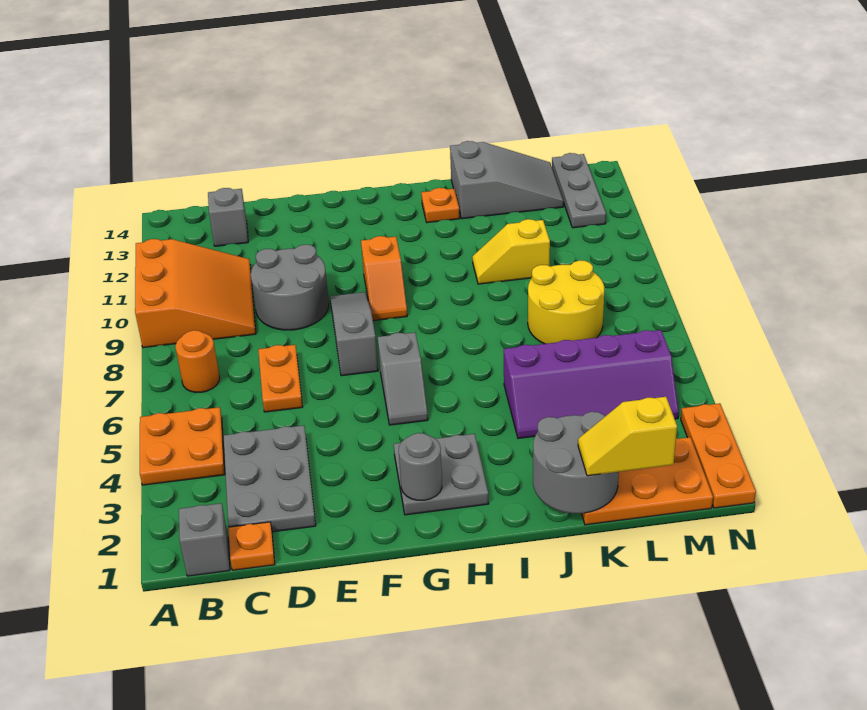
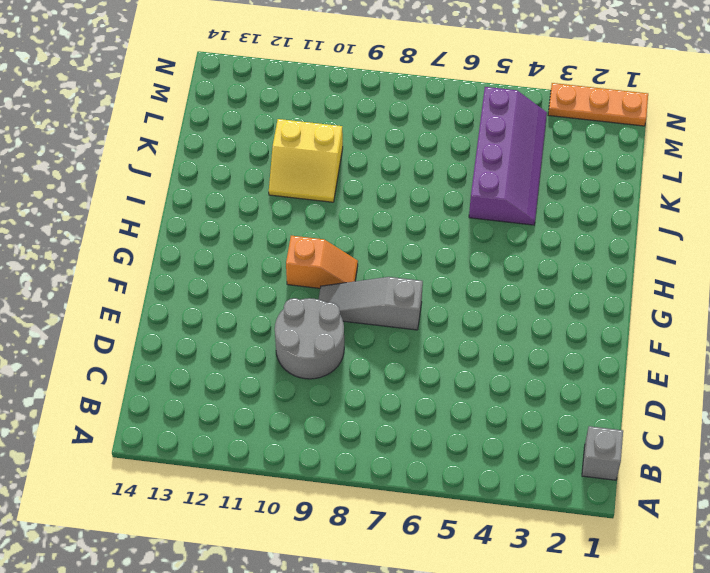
yellow slope J10:K11 level 1 top K -> yellow slope J10:K10 level 1 top K
none -> orange plate A4:B5 level 1
none -> orange slope A9:C11 level 1 top A
none -> orange round brick B7 level 1

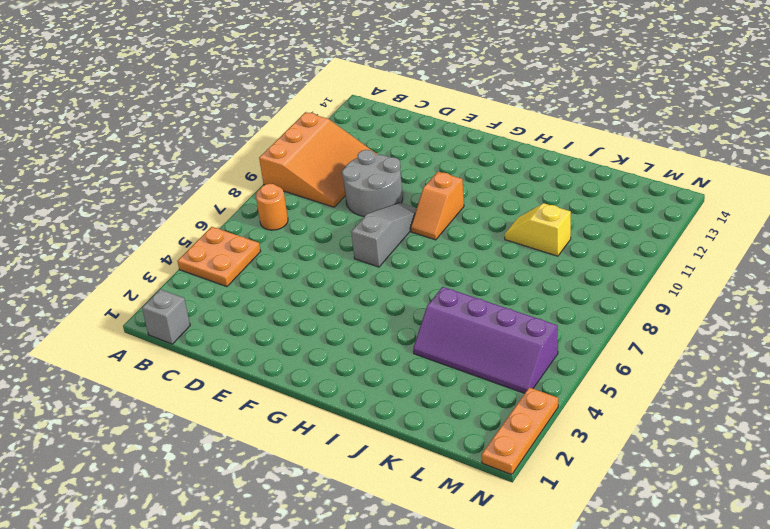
none -> orange plate C1 level 1
none -> grey plate C2:D4 level 1
none -> grey brick C13 level 1

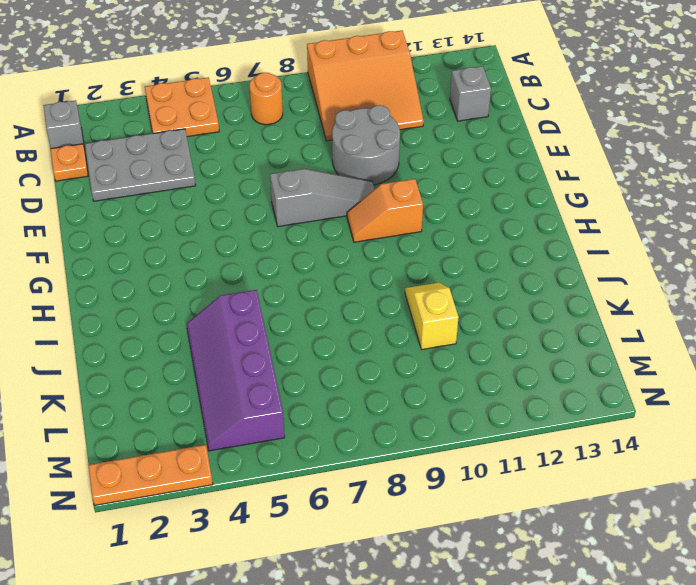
none -> orange plate D6:D7 level 1
none -> grey plate G2:H3 level 1
none -> grey slope G5:G6 level 1 top 6

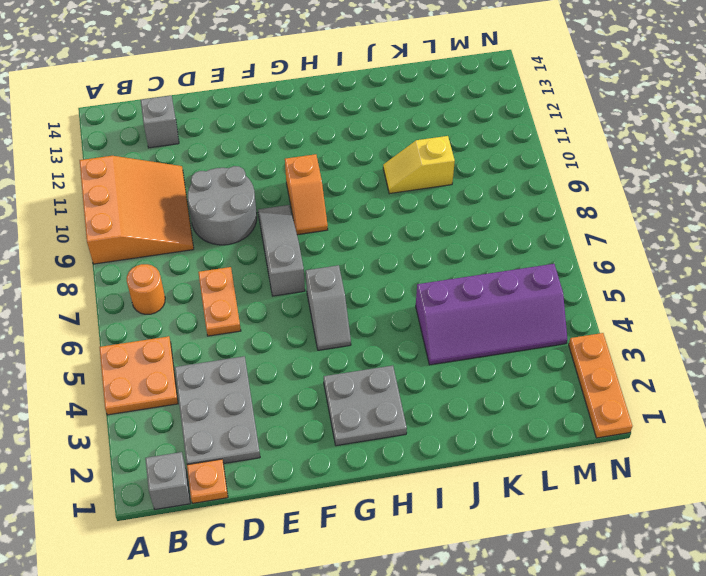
none -> orange plate I13 level 1
none -> grey slope J13:L14 level 1 top J
none -> orange plate K1:M2 level 1

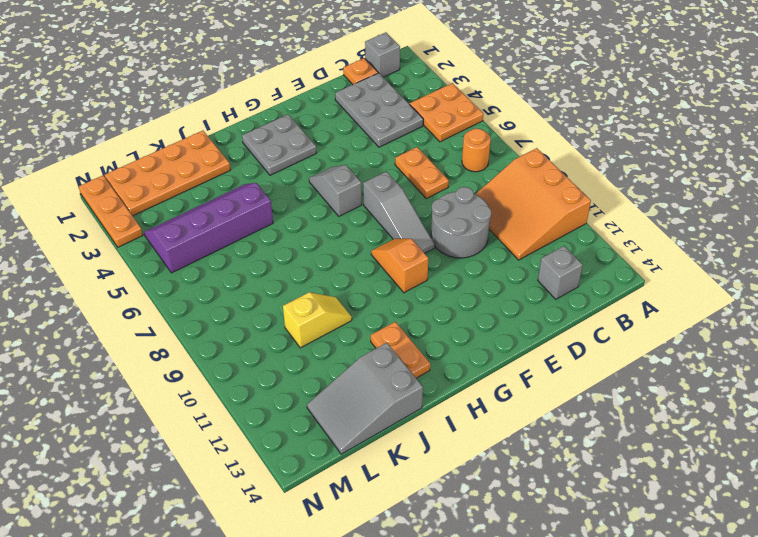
orange plate I12:I13 level 1 -> orange plate I13 level 1
orange plate J1:M2 level 1 -> orange plate K1:M2 level 1
none -> yellow round brick K7:L8 level 1
none -> grey plate M12:M14 level 1
none -> grey round brick G2 level 2

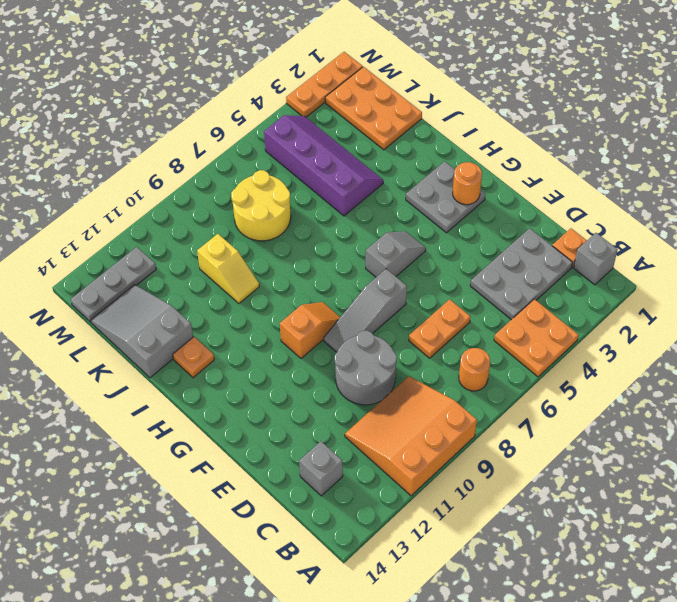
orange round brick G2 level 2 -> grey round brick G2 level 2
none -> grey round brick J1:K2 level 2
none -> yellow slope K1:L1 level 3 top L

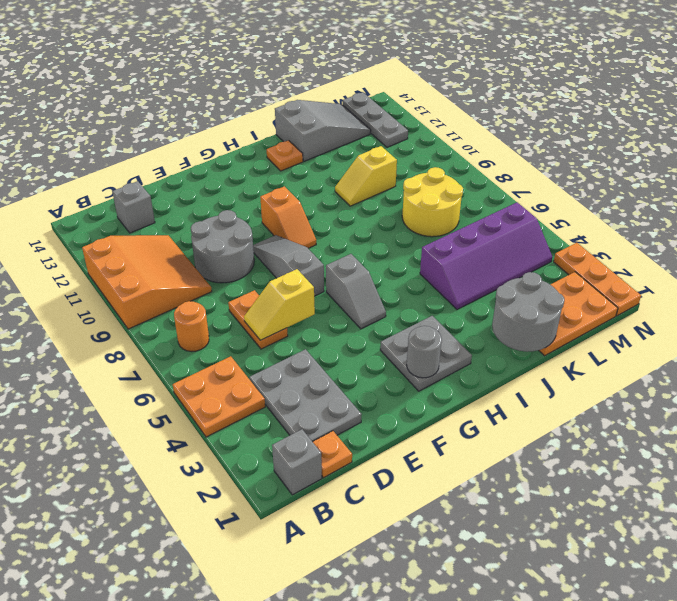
yellow slope D6:E6 level 2 top E -> yellow slope K1:L1 level 3 top L

